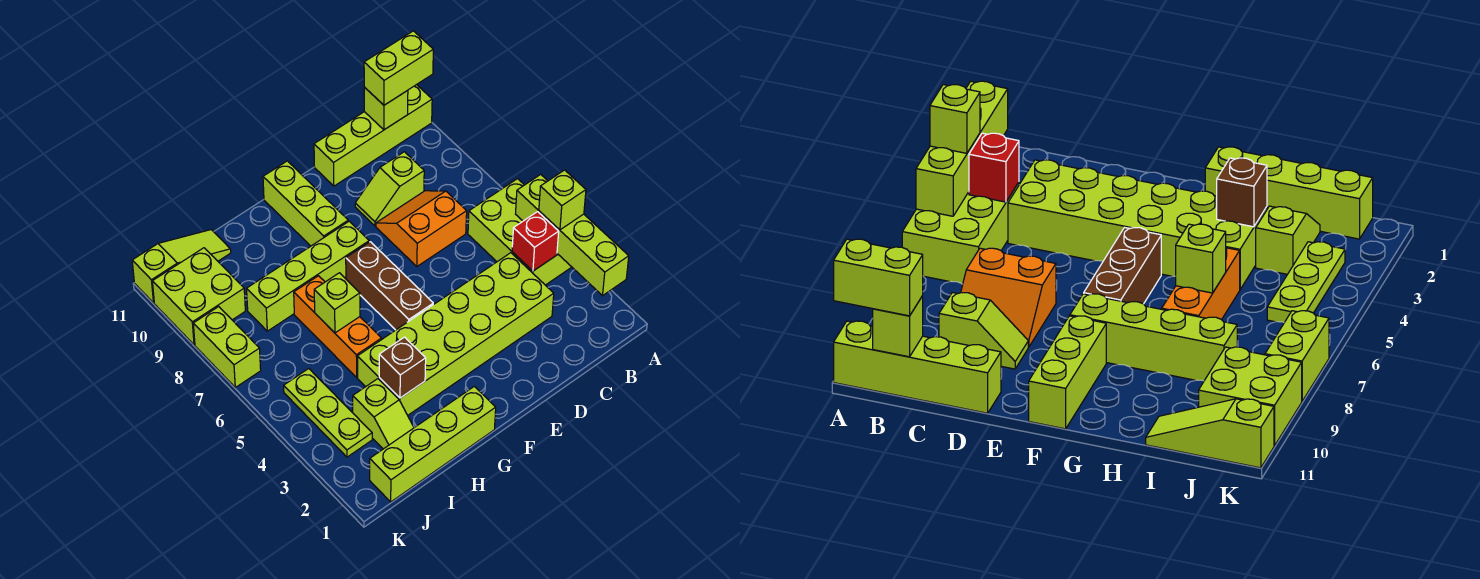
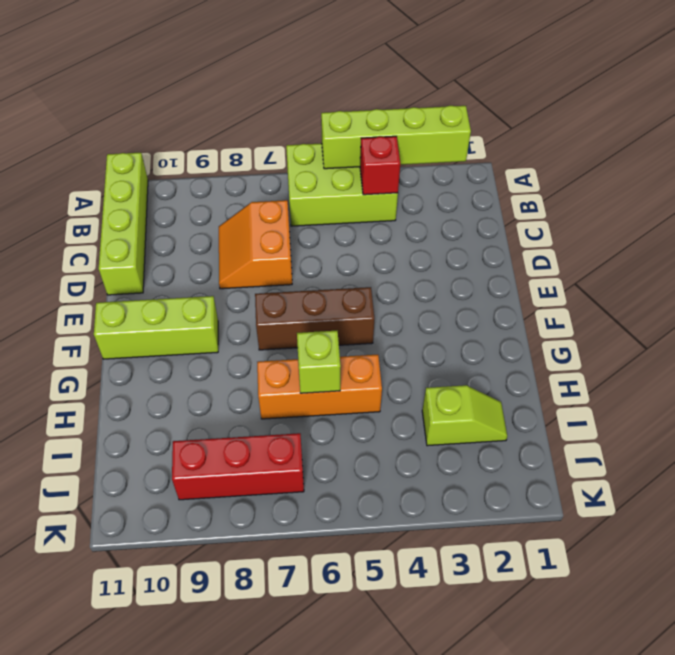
red brick J7:J9 level 1 -> lime brick J9:K10 level 1
none -> lime brick C3:H4 level 1
none -> lime slope C9:D9 level 1 top C
none -> lime brick F8:I8 level 1

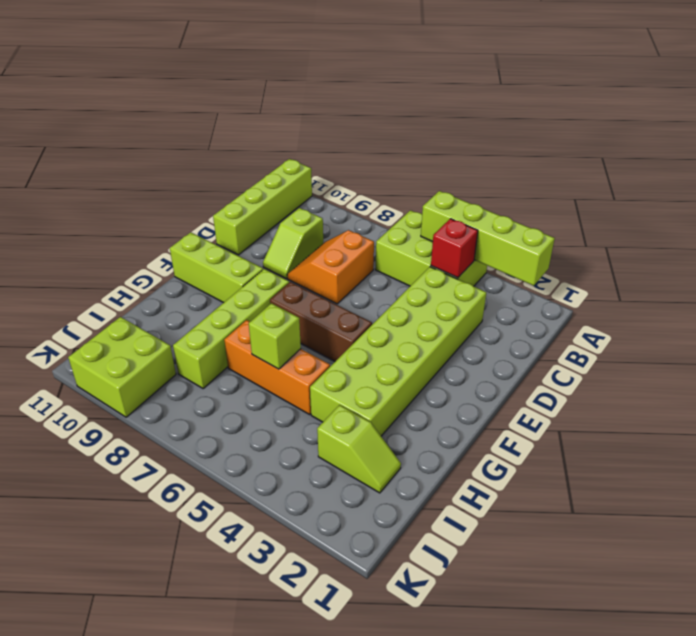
none -> lime brick G1:J1 level 1
none -> lime slope I11:K11 level 1 top K
none -> lime plate J3:J5 level 1

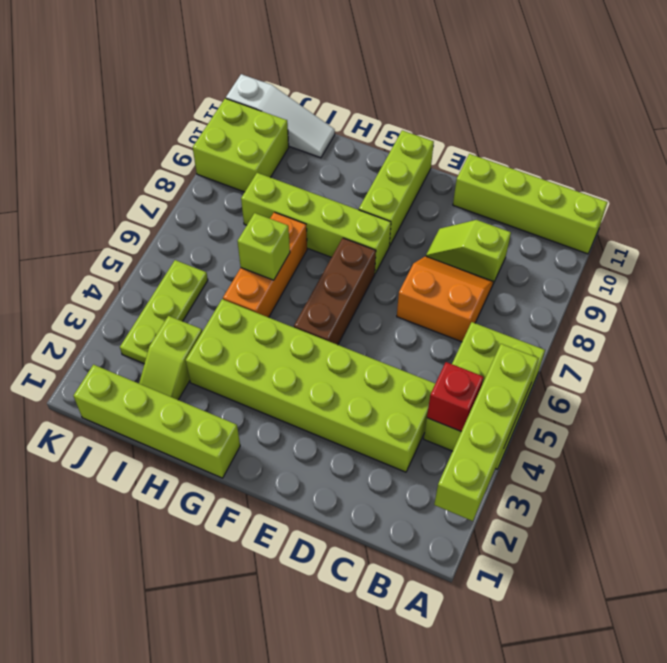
white slope I11:K11 level 1 top K -> lime slope I11:K11 level 1 top K
none -> lime brick K7:K8 level 1
none -> lime brick B11 level 2
none -> brown brick H3 level 2

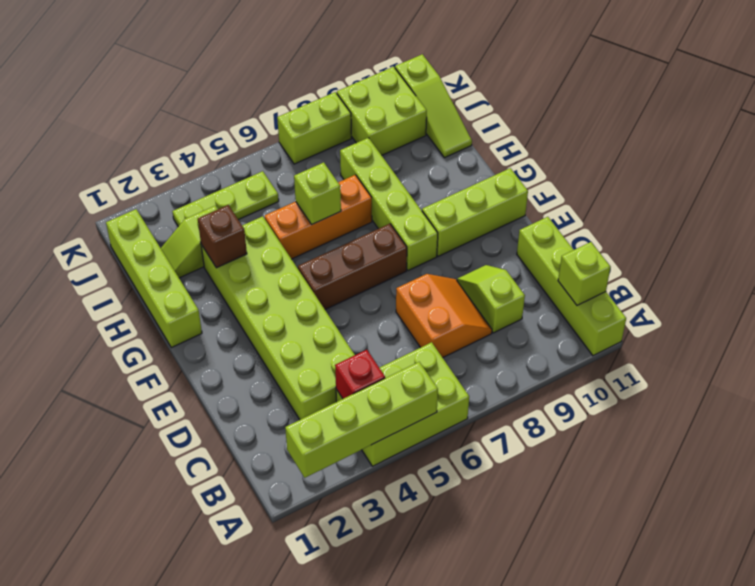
none -> lime brick A4 level 3
none -> lime brick A11:B11 level 3

